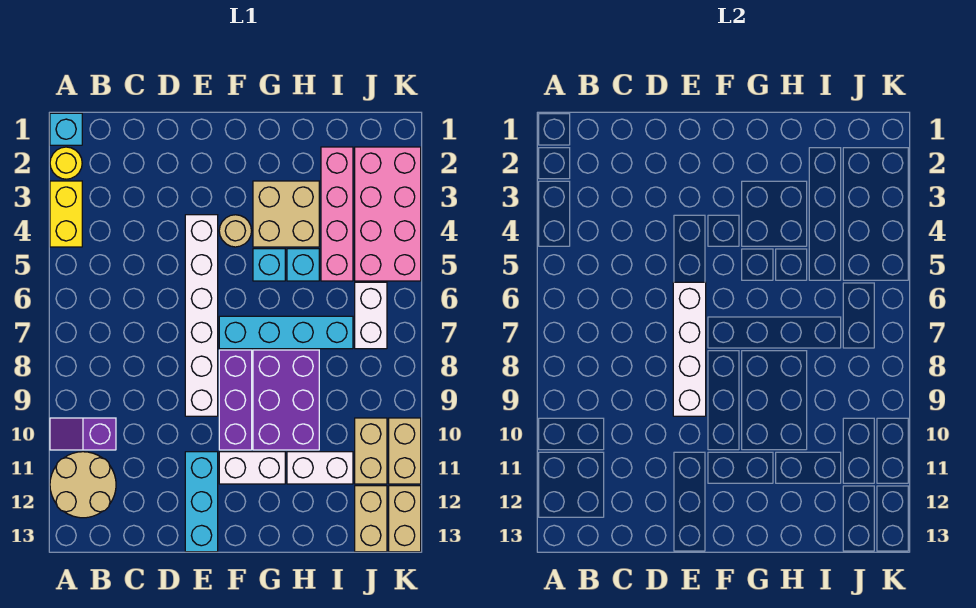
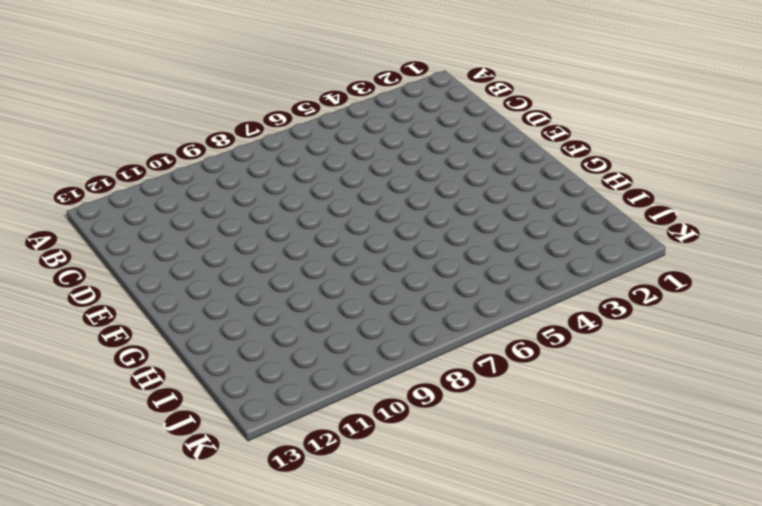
none -> cyan brick A1 level 1
none -> yellow round brick A2 level 1
none -> yellow brick A3:A4 level 1

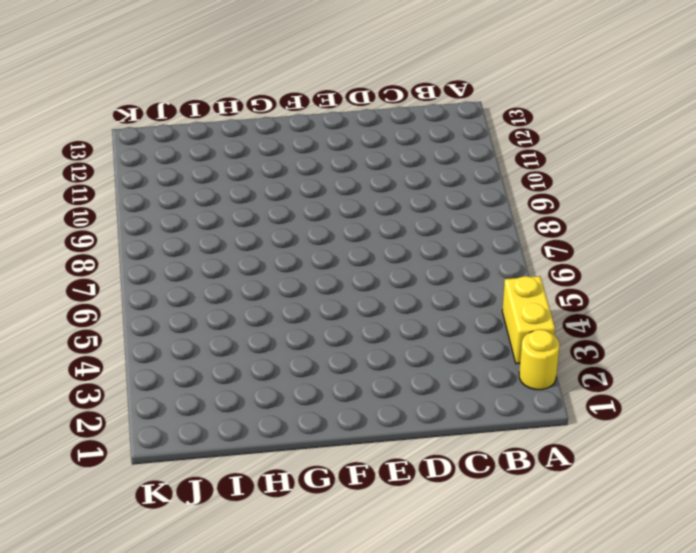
none -> cyan brick A1 level 1
none -> purple slope A10:B10 level 1 top B
none -> tan round brick A11:B12 level 1

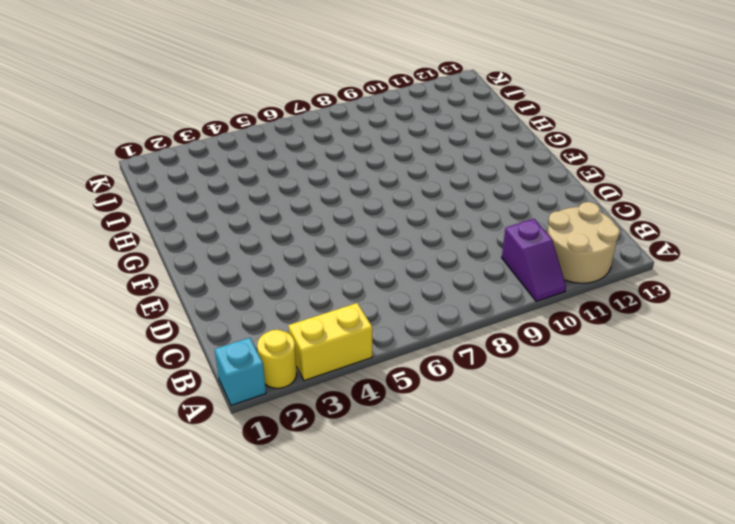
none -> white brick E4:E9 level 1
none -> cyan brick E11:E13 level 1
none -> tan round brick F4 level 1

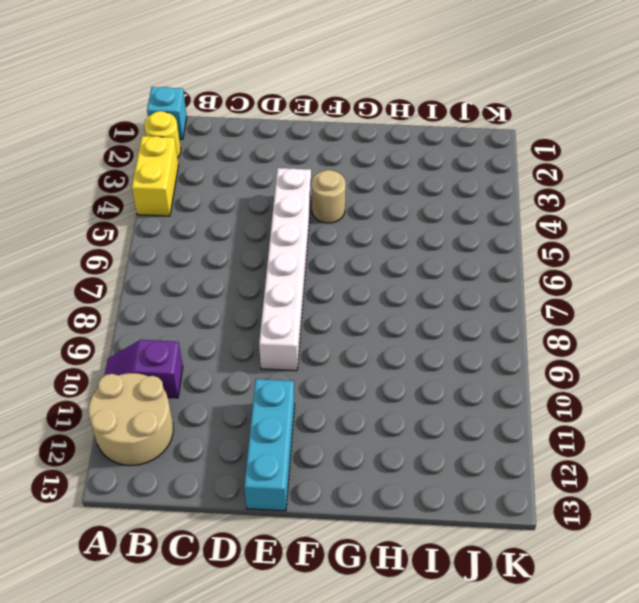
none -> cyan brick F7:I7 level 1
none -> purple brick F8:F10 level 1
none -> white brick F11:G11 level 1

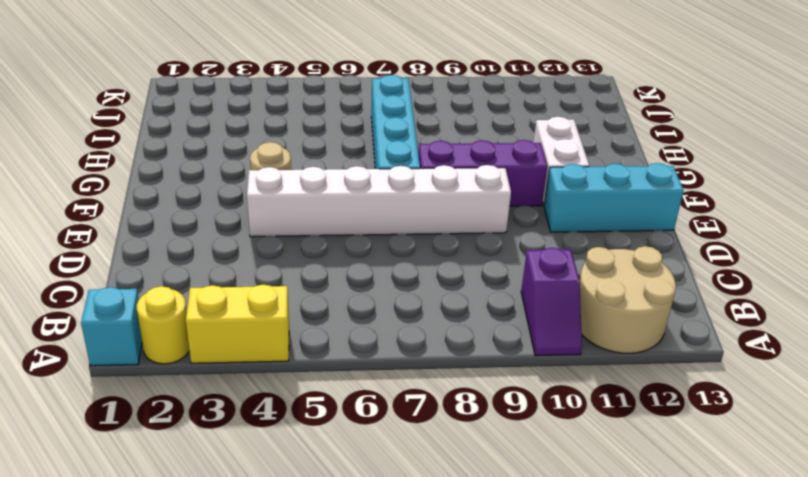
none -> tan brick G3:H4 level 1
none -> cyan brick G5 level 1
none -> purple brick G8:H10 level 1

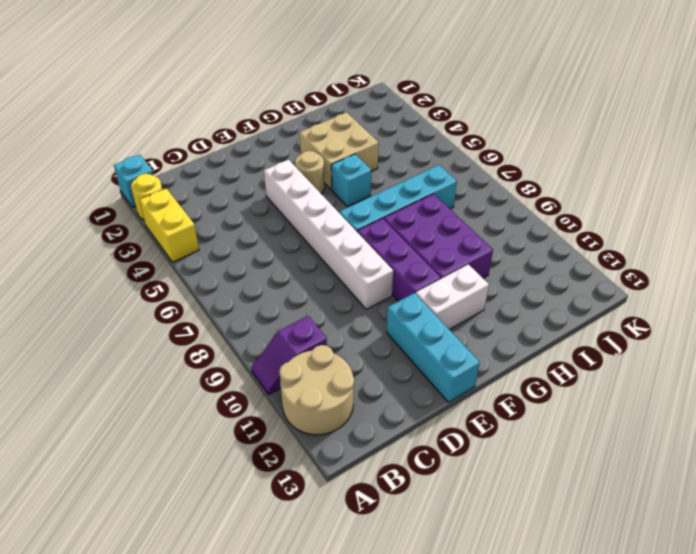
none -> cyan brick H5 level 1
none -> white brick H11:I11 level 1
none -> pink brick I2:I5 level 1

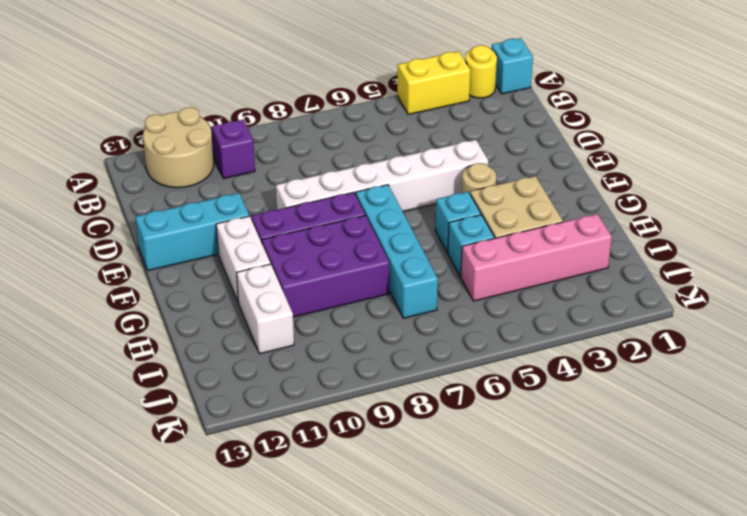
none -> pink brick J2:K5 level 1
none -> white brick J6:J7 level 1
none -> tan brick J10:J11 level 1

